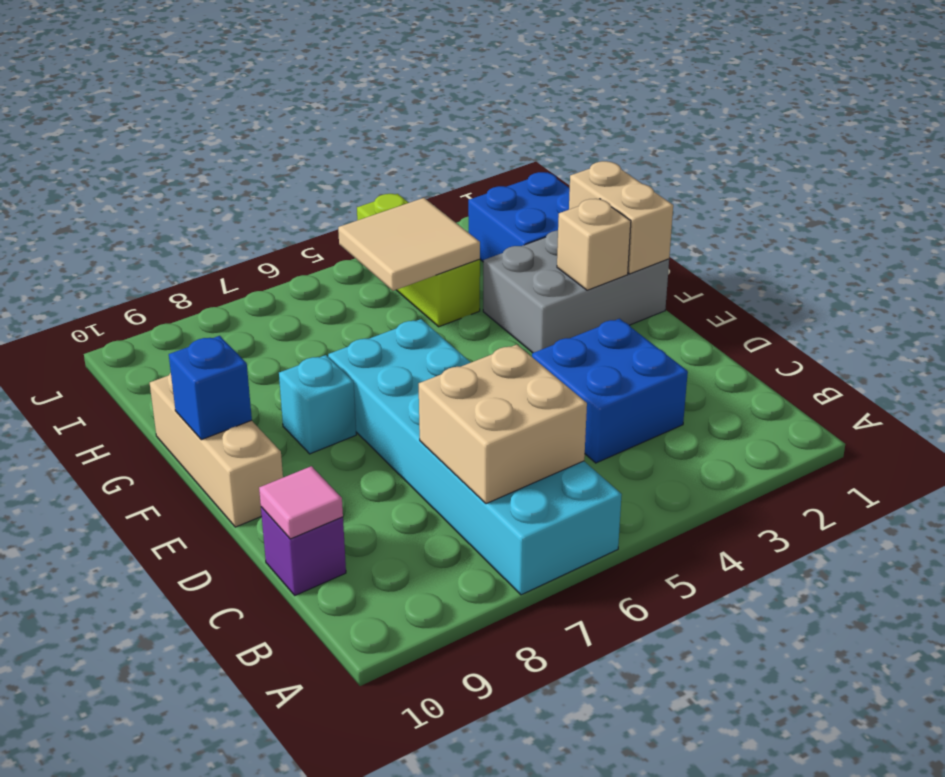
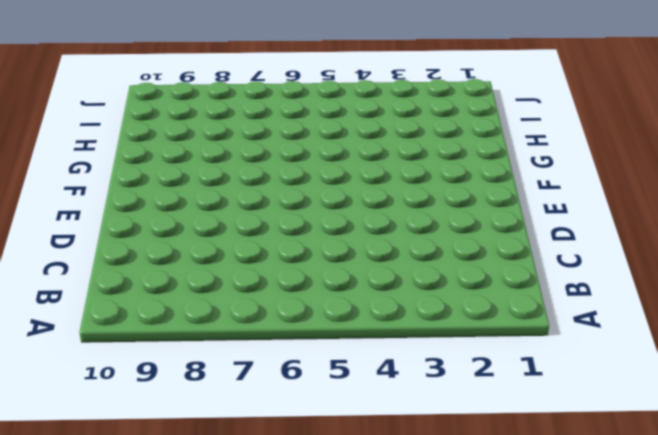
none -> cyan brick A6:F7 level 1
none -> blue brick C3:D4 level 1
none -> purple brick C10 level 1

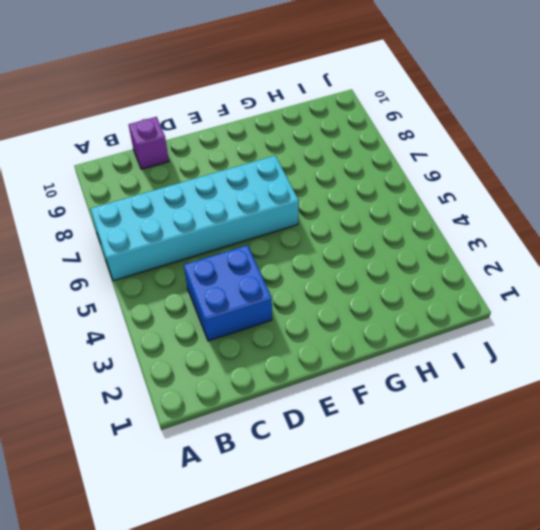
none -> tan brick E10:G10 level 1
none -> grey brick F1:G3 level 1
none -> cyan brick F8 level 1

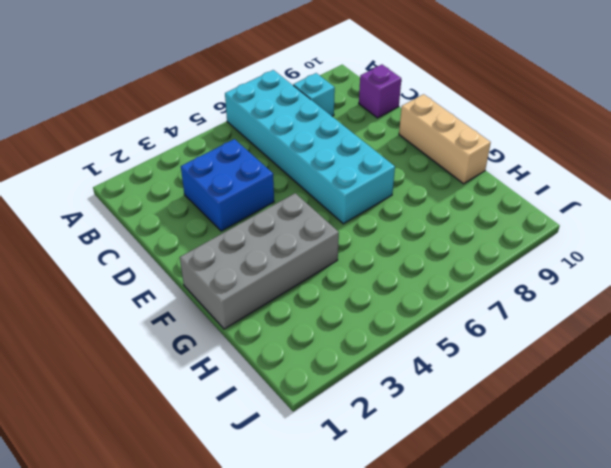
cyan brick B8 level 1 -> cyan brick F8 level 1
grey brick F1:G4 level 1 -> grey brick F1:G3 level 1
none -> blue brick H1:I2 level 1
none -> lime brick H4:J4 level 1
none -> tan brick B6:C7 level 2

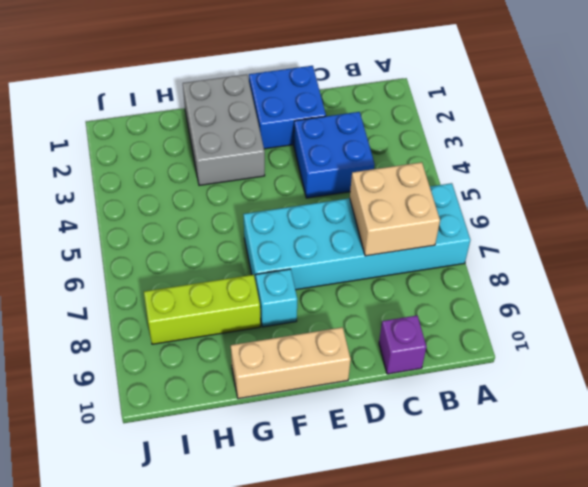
blue brick D1:E2 level 1 -> blue brick H1:I2 level 1
lime brick G8:I8 level 1 -> lime brick H4:J4 level 1
none -> pink tile C10 level 2
none -> tan brick F1:G1 level 2
none -> tan brick F2 level 2

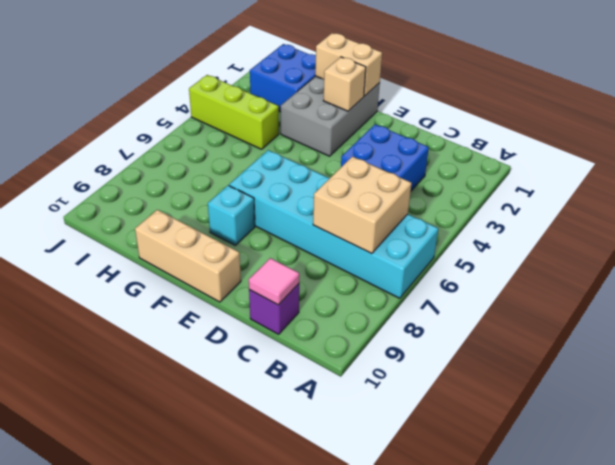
none -> blue brick F10 level 2
none -> tan tile H4:I5 level 2

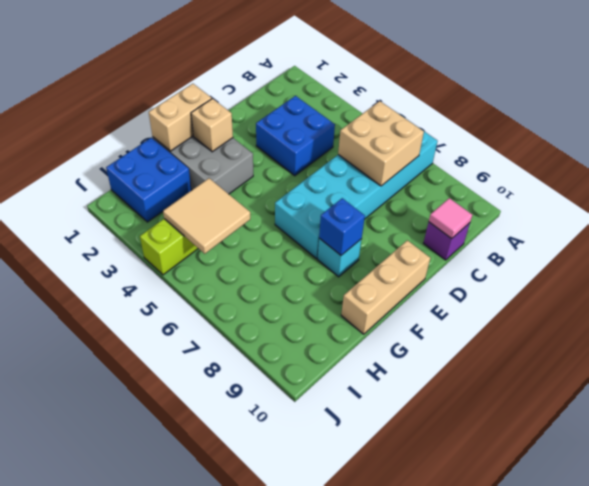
blue brick F8 level 2 -> blue brick F10 level 2

